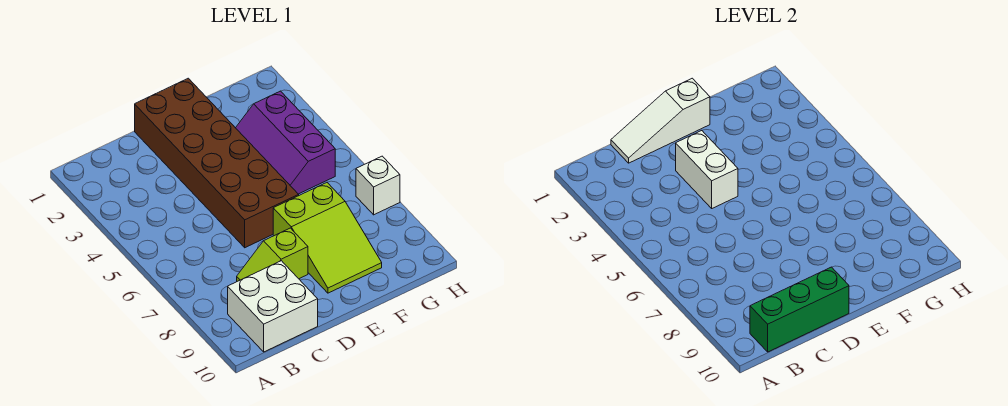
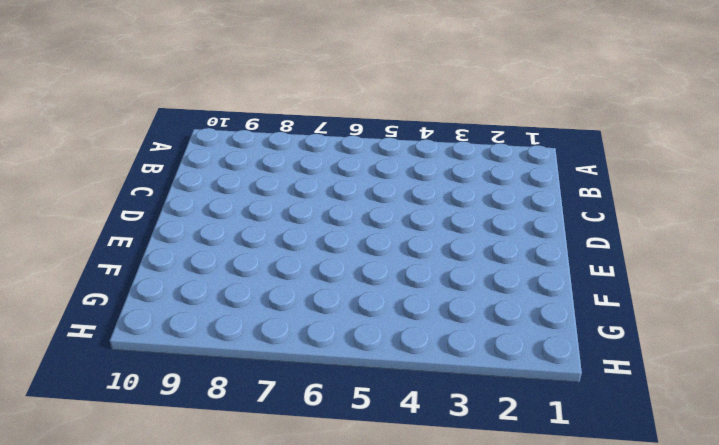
none -> white brick B9:C10 level 1
none -> lime slope C8:D8 level 1 top D

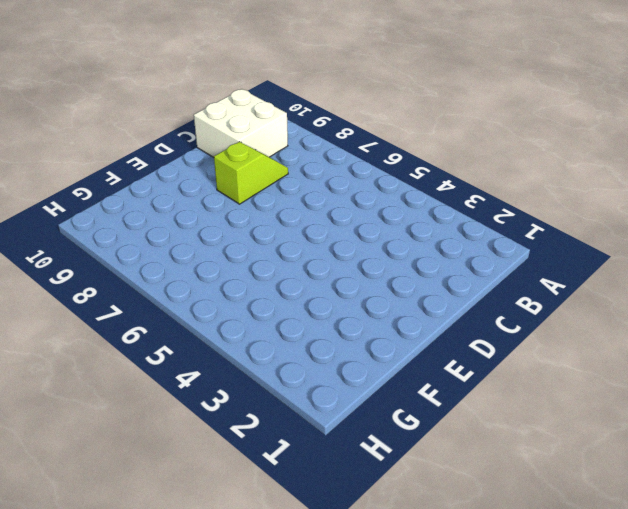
none -> brown brick D1:E6 level 1
none -> lime slope E7:F9 level 1 top 7

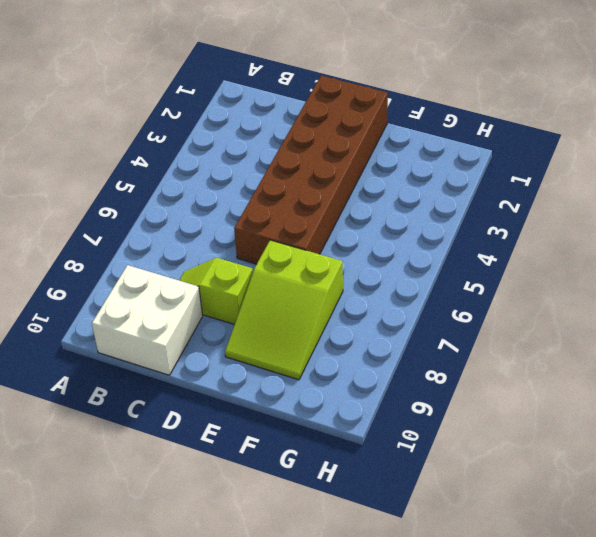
none -> purple slope F3:G5 level 1 top G
none -> white brick H7 level 1

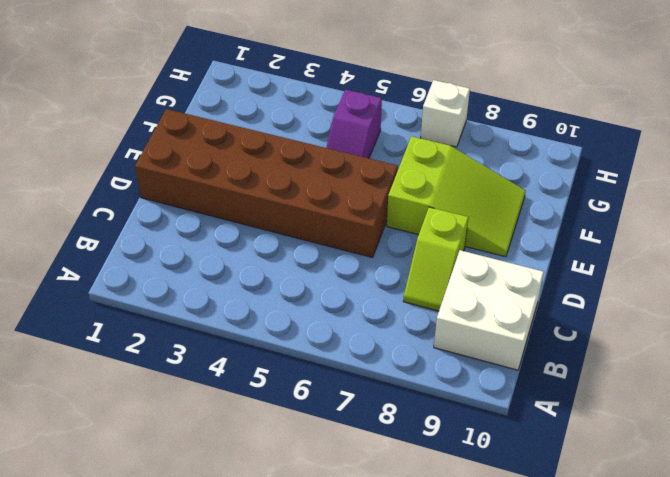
purple slope F5:G5 level 1 top G -> purple slope F3:G5 level 1 top G
none -> green brick B10:D10 level 2
none -> white slope C1:E1 level 2 top E

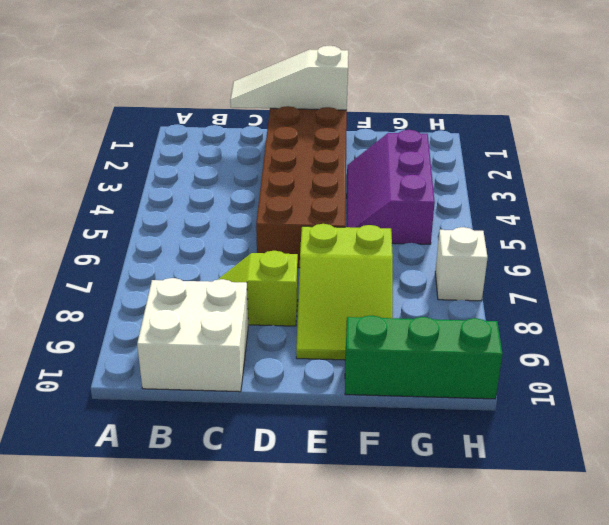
green brick F10:H10 level 1 -> green brick B10:D10 level 2
none -> white brick D3:D4 level 2

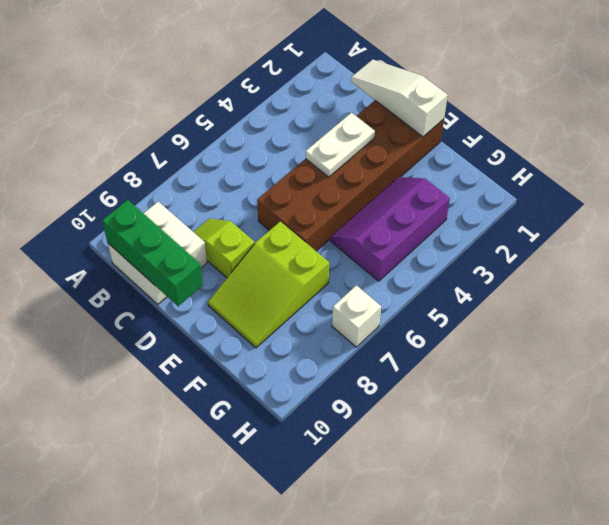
white plate D3:D4 level 2 -> white brick D3:D4 level 2

